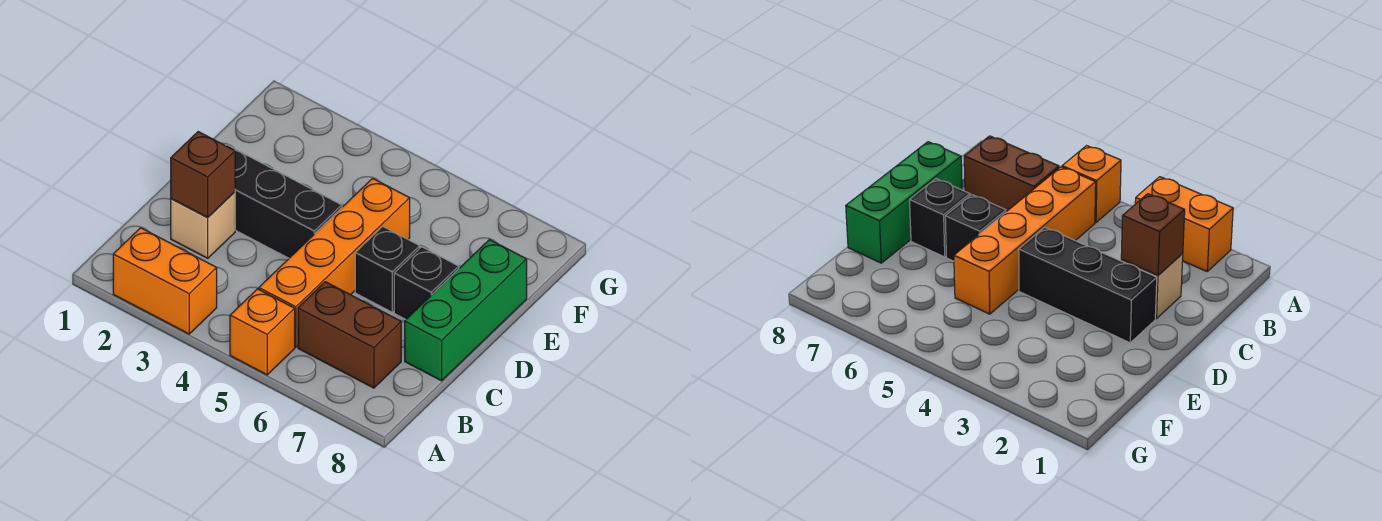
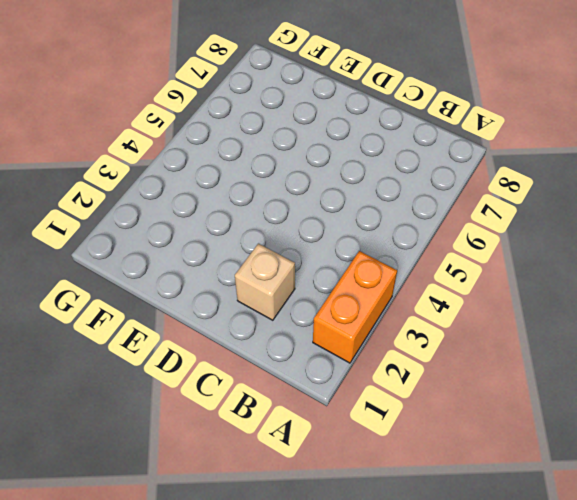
none -> orange brick A5 level 1
none -> orange brick B5:E5 level 1

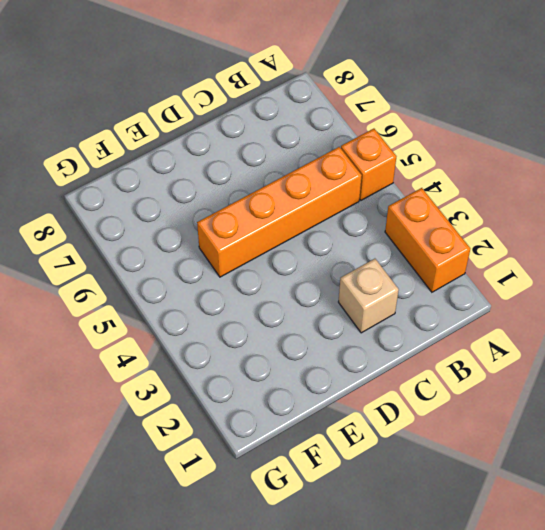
none -> brown brick B6:B7 level 1
none -> green brick C8:E8 level 1

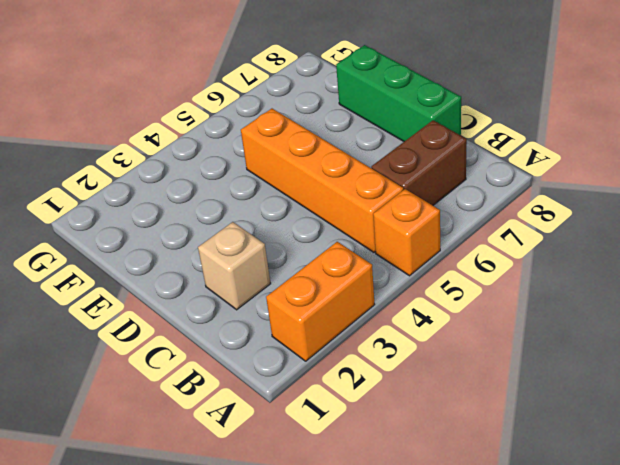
none -> black brick D2:D4 level 1
none -> black brick D6 level 1

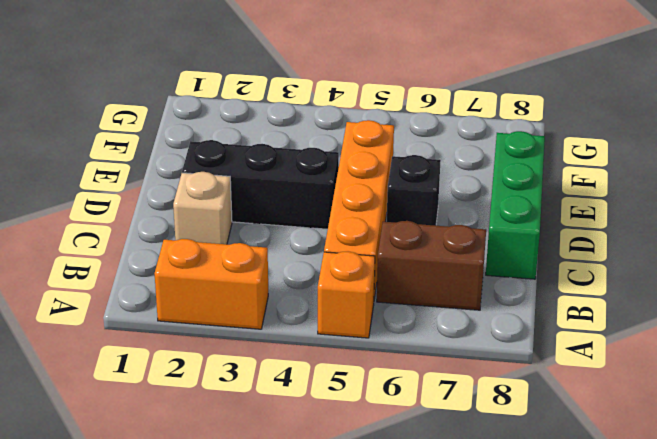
none -> black brick D7 level 1
none -> brown brick C2 level 2

